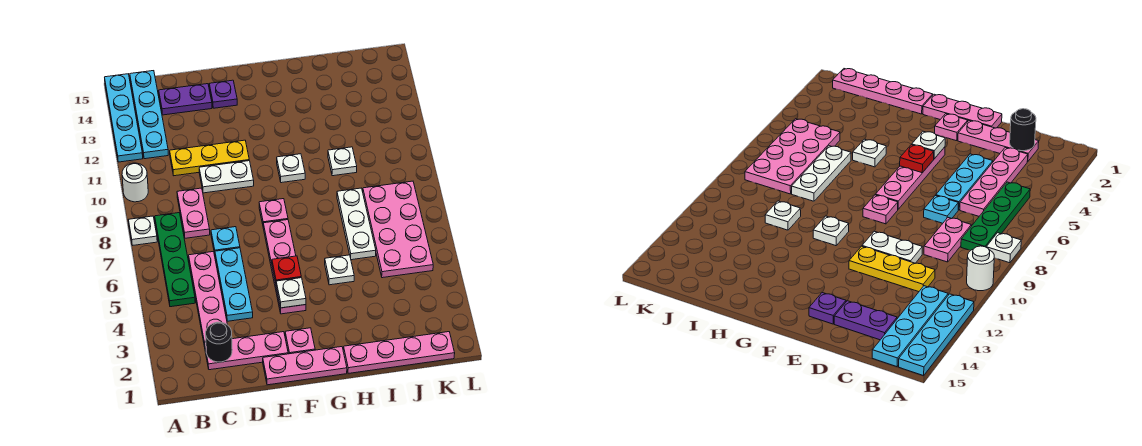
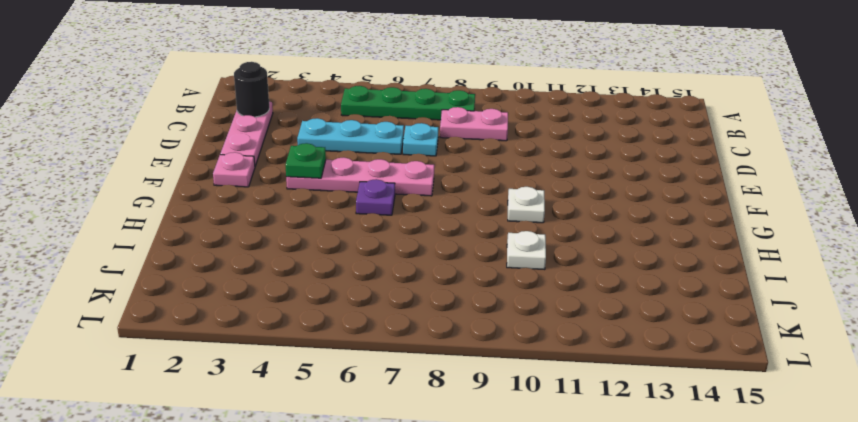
green plate F4 level 2 -> white plate F4 level 2
purple plate G6 level 1 -> purple plate E14 level 1
none -> white plate A8 level 1
none -> white round brick A10 level 1
none -> cyan plate A12:A15 level 1

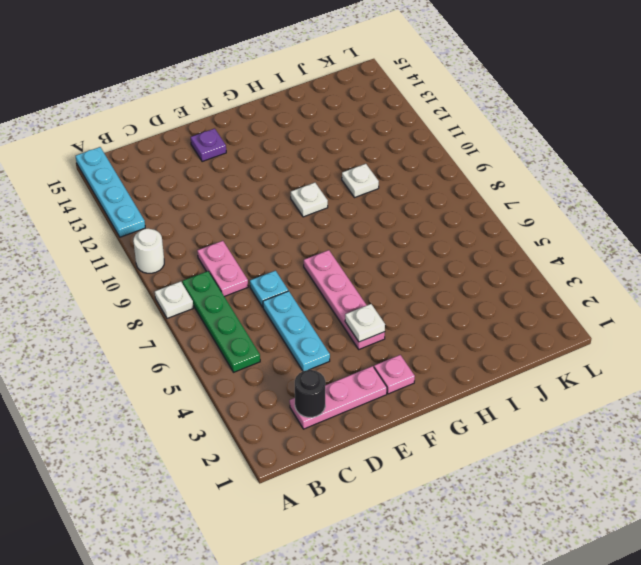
none -> cyan plate B12:B15 level 1
none -> pink plate C3:C6 level 1
none -> yellow plate C11:E11 level 1

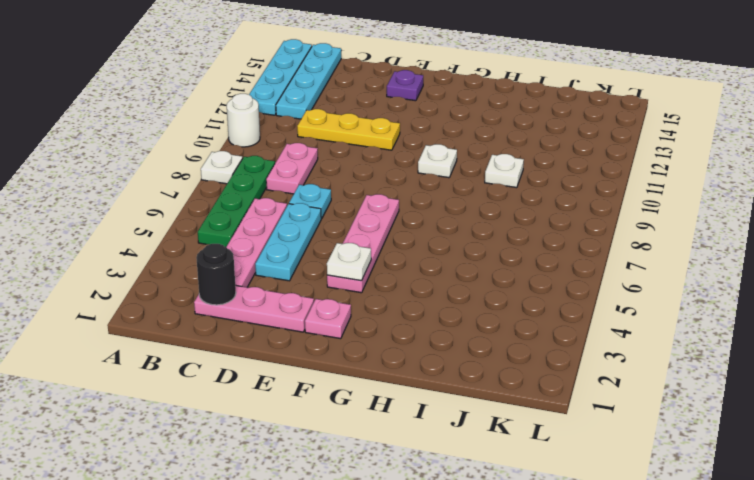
none -> purple plate C14:D14 level 1
none -> white plate D10:E10 level 1
none -> pink plate E1:G1 level 1

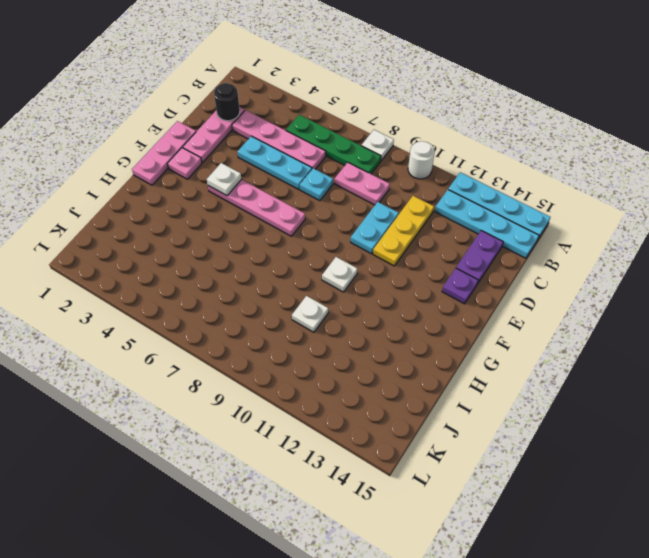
cyan plate D10:E10 level 1 -> white plate D10:E10 level 1
none -> pink plate F8 level 1
none -> pink plate H1:K1 level 1
none -> white plate H5 level 1

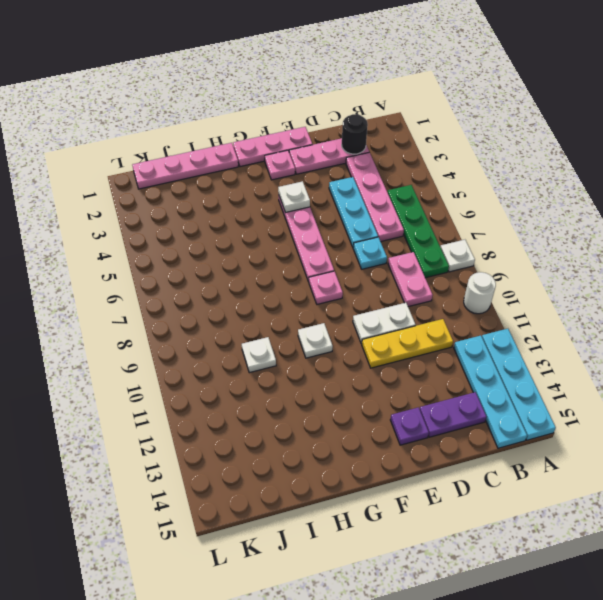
none -> white plate H5 level 1
none -> white plate I6:I8 level 1
none -> pink plate J5:K8 level 1

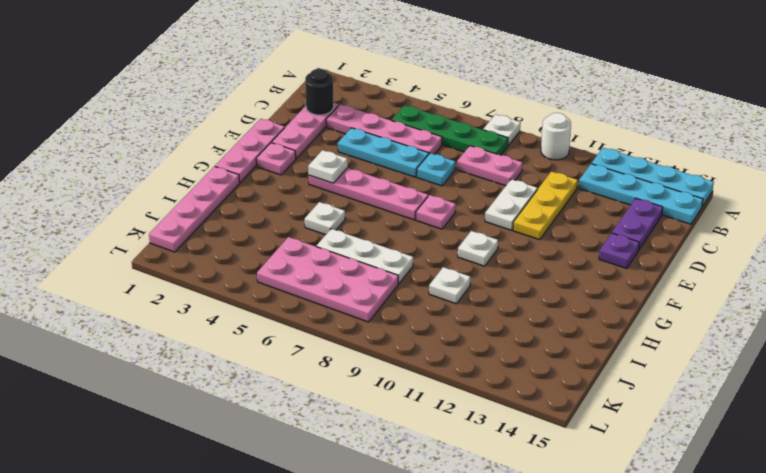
none -> red plate F5 level 2

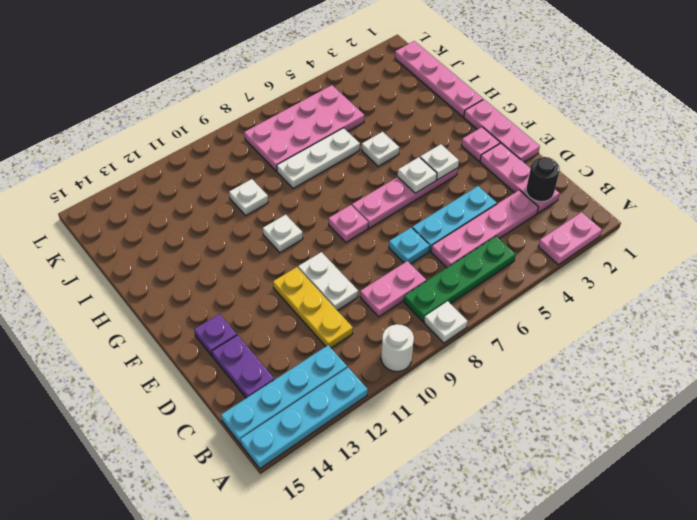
pink plate A2:A3 level 1 -> none
white plate F5 level 2 -> red plate F5 level 2

